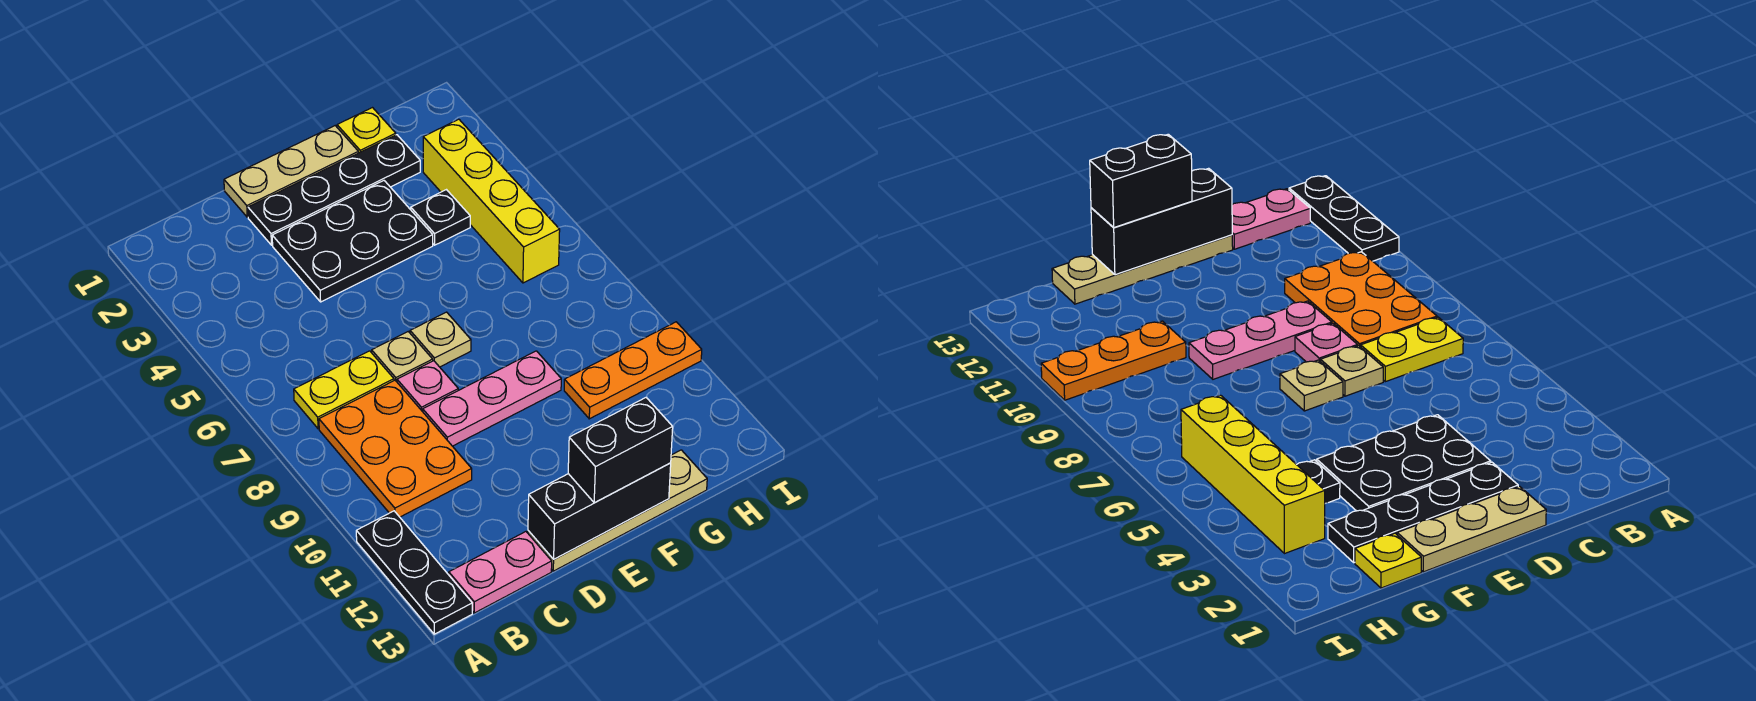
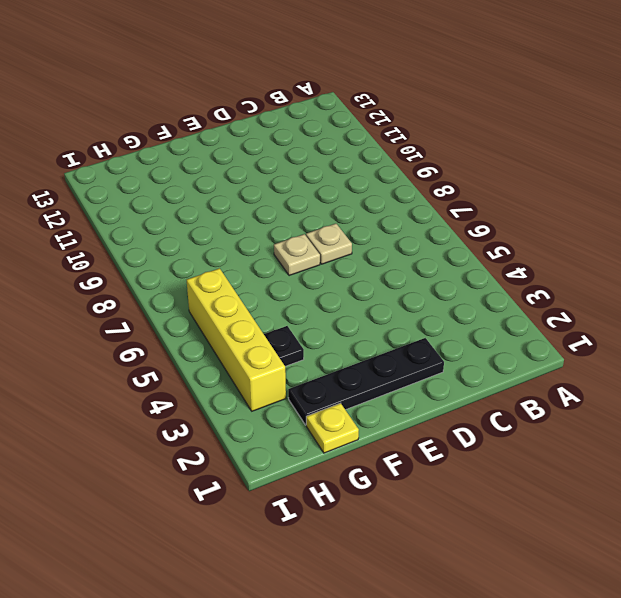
none -> black plate A11:A13 level 1
none -> yellow plate B7:C7 level 1
none -> orange plate B8:C10 level 1

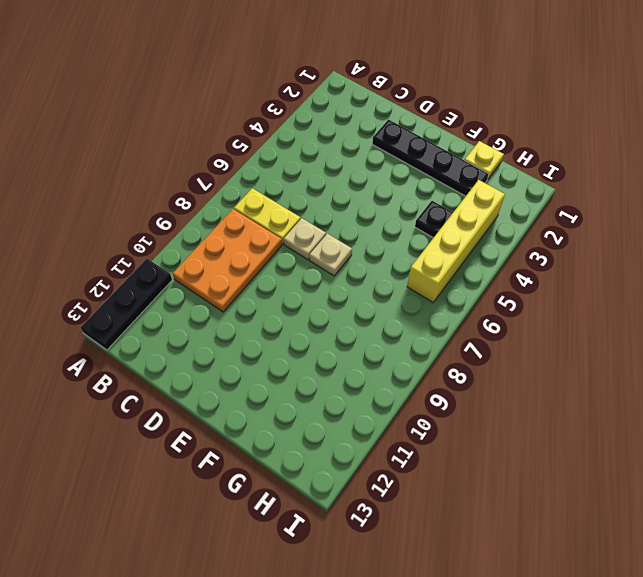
none -> pink plate B13:C13 level 1
none -> tan plate D1:F1 level 1
none -> black plate D3:F4 level 1

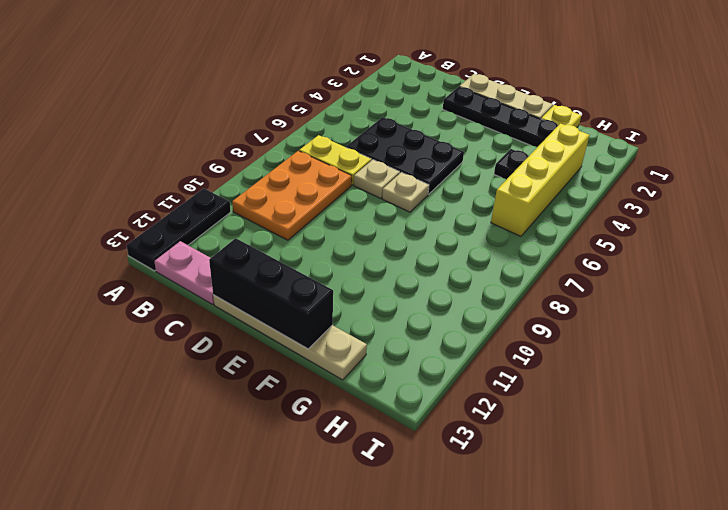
black plate C5:E6 level 1 -> black plate D3:F4 level 1
none -> pink plate D8 level 1
none -> pink plate D9:F9 level 1
none -> orange plate G10:I10 level 1

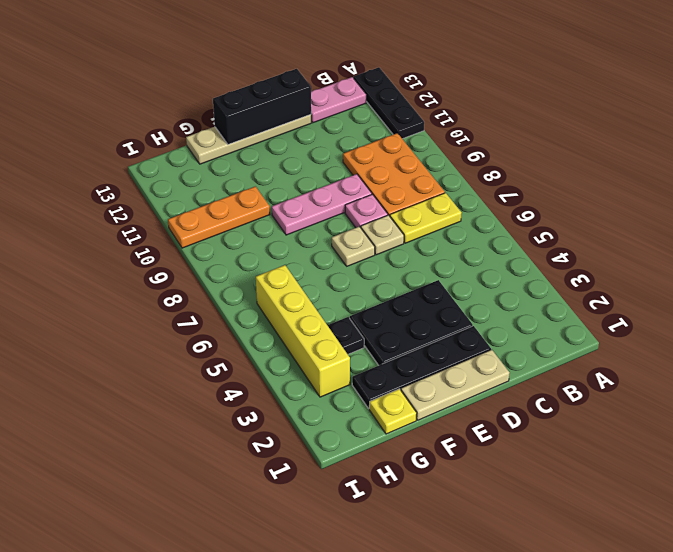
none -> black brick E13:F13 level 3

